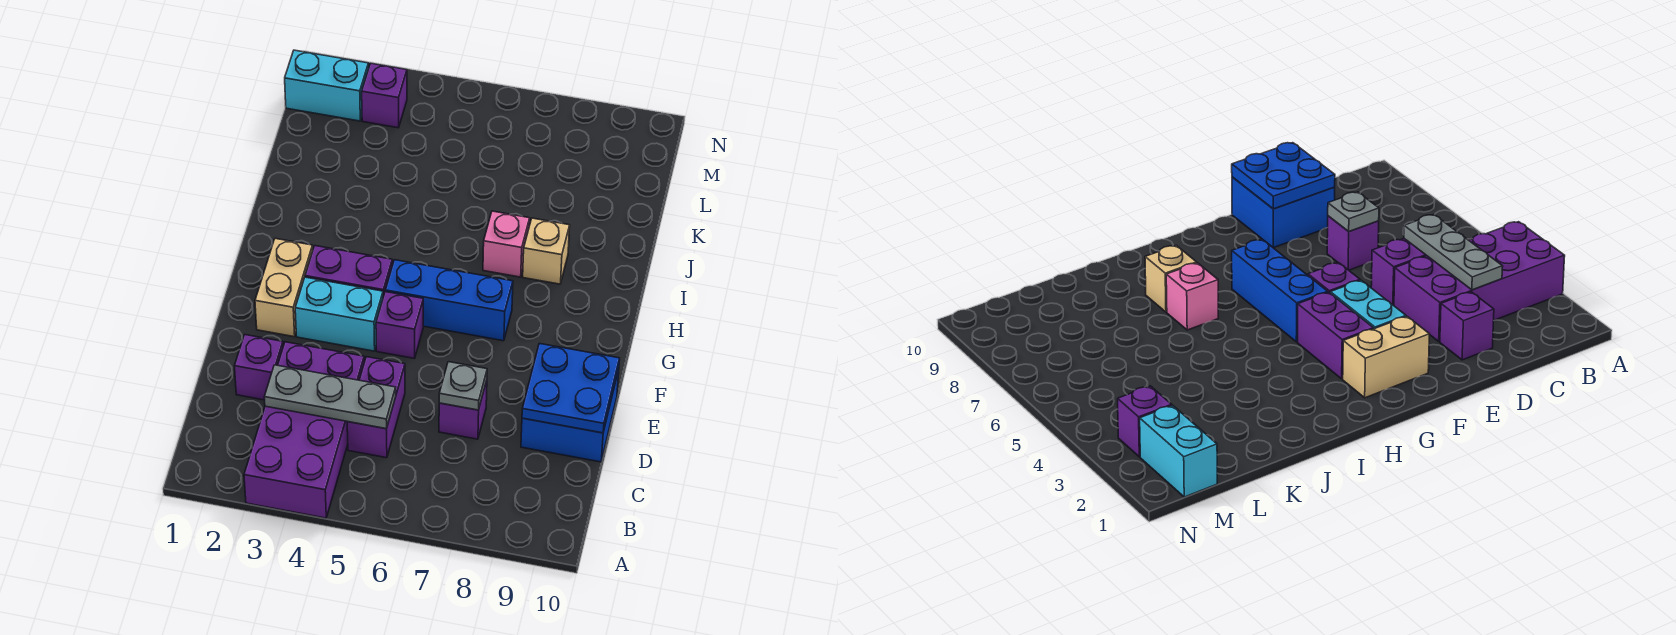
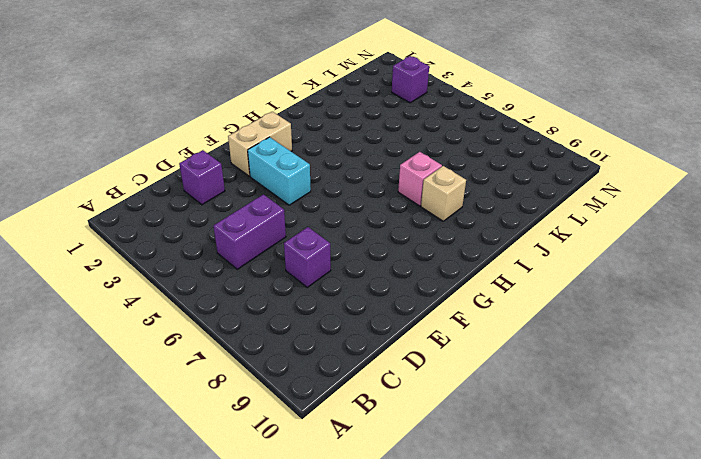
none -> purple brick A3:D4 level 1
none -> blue brick D9:E10 level 1
none -> purple brick F5 level 1

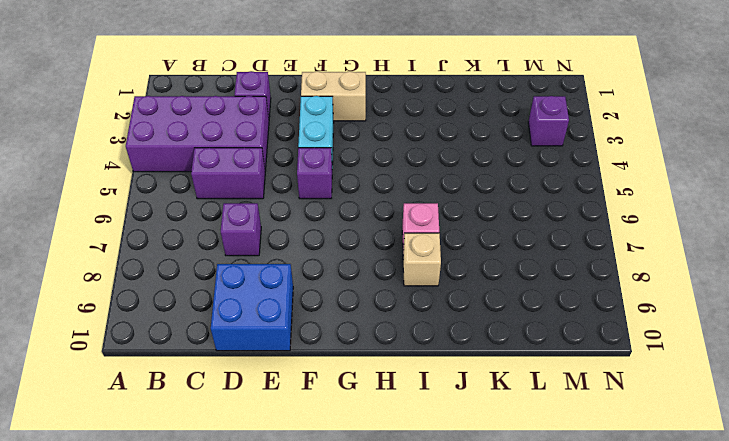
none -> purple brick G3:G4 level 1
none -> blue brick G5:G7 level 1
none -> cyan brick M1:M2 level 1

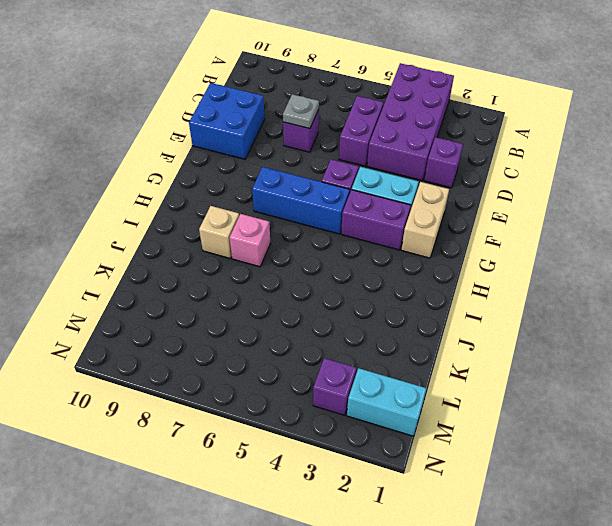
none -> grey plate C3:C5 level 2
none -> blue plate D9:E10 level 2

